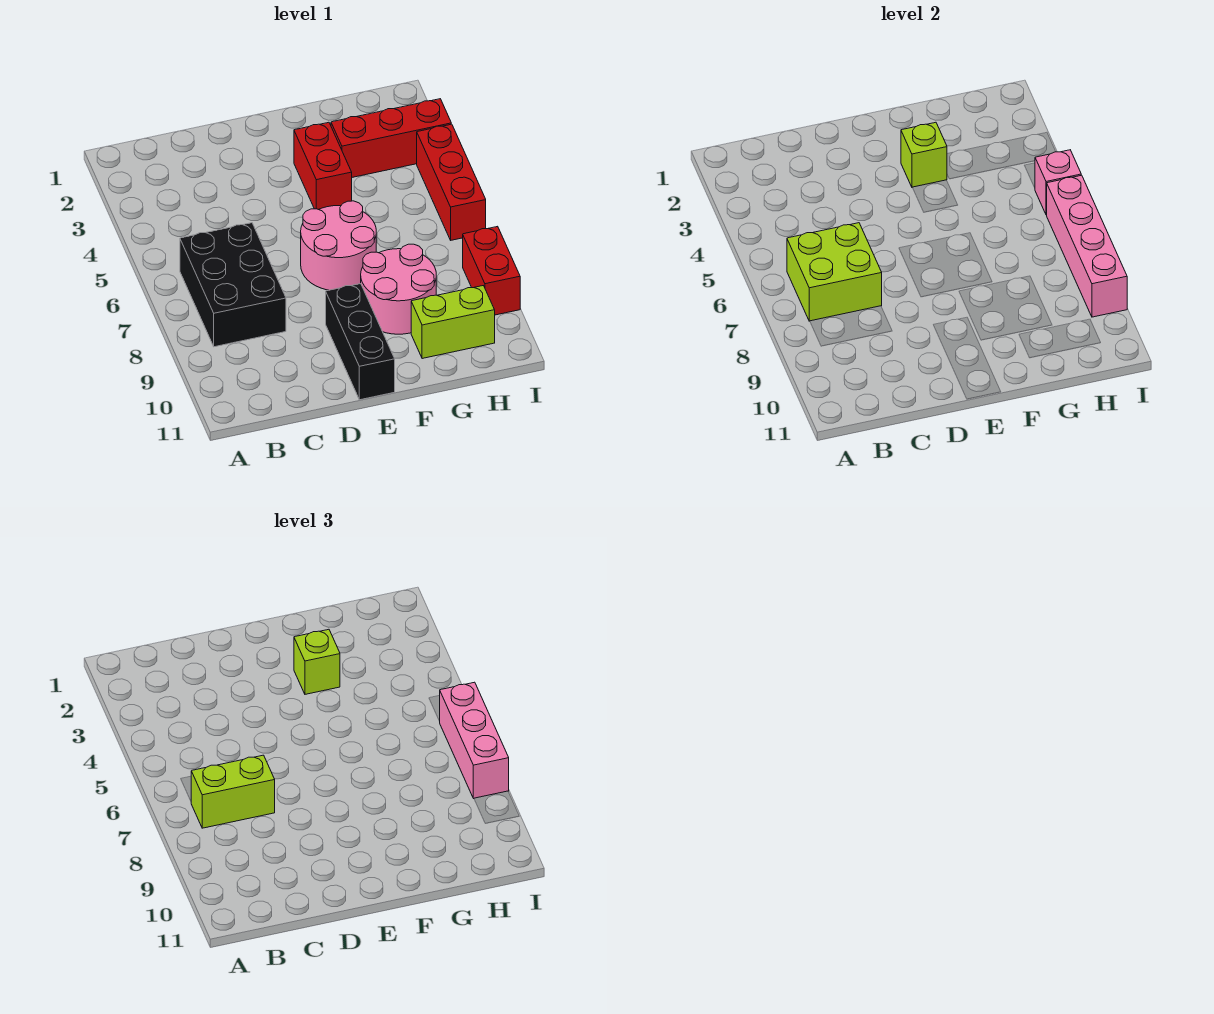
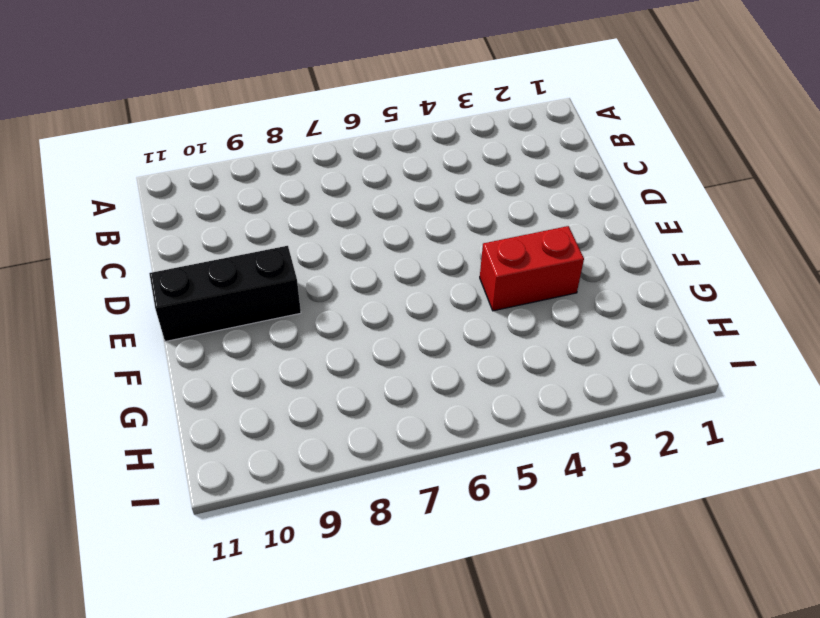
none -> black brick B6:C8 level 1
none -> pink round brick E6:F7 level 1
none -> pink round brick F8:G9 level 1

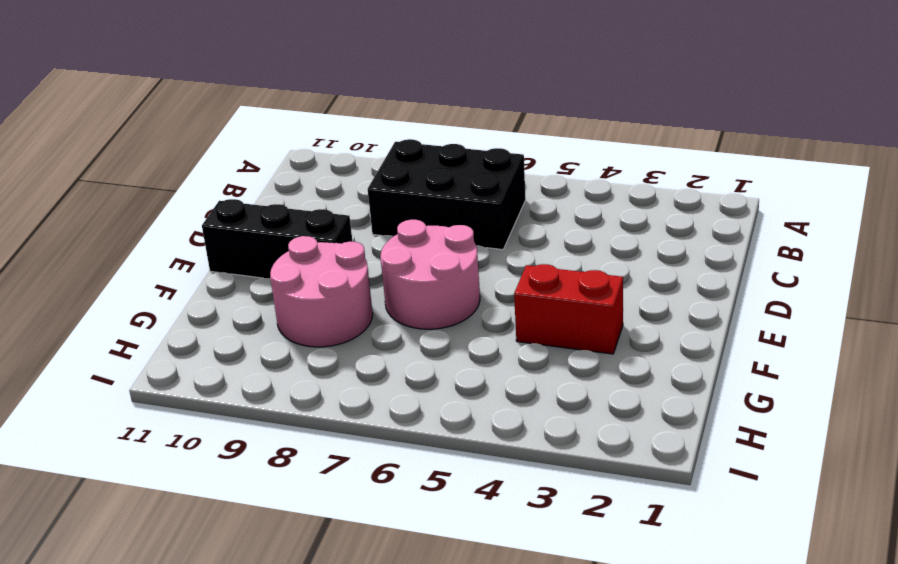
none -> red brick G3:I3 level 1
none -> lime brick G10:H10 level 1
none -> red brick I4:I6 level 1

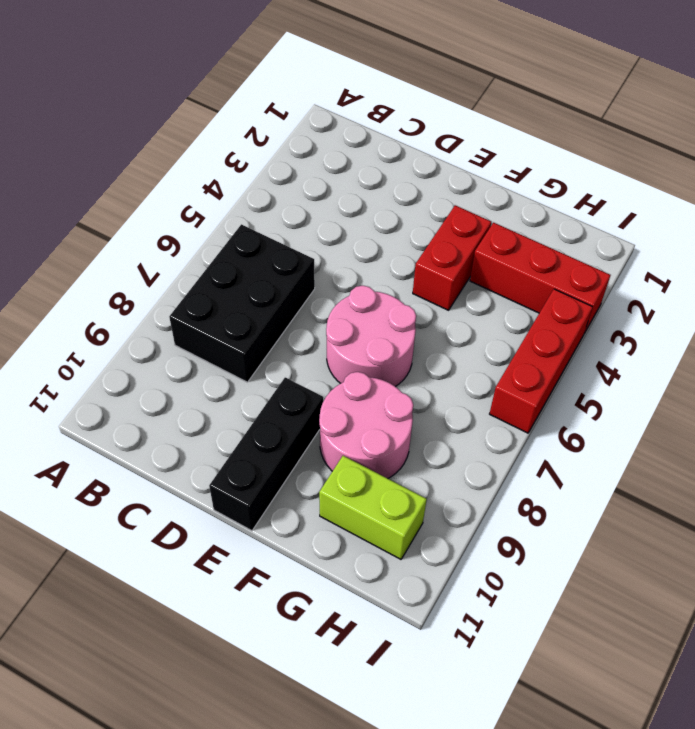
none -> red brick I8:I9 level 1
none -> lime brick B6:C7 level 2
none -> lime brick F3 level 2

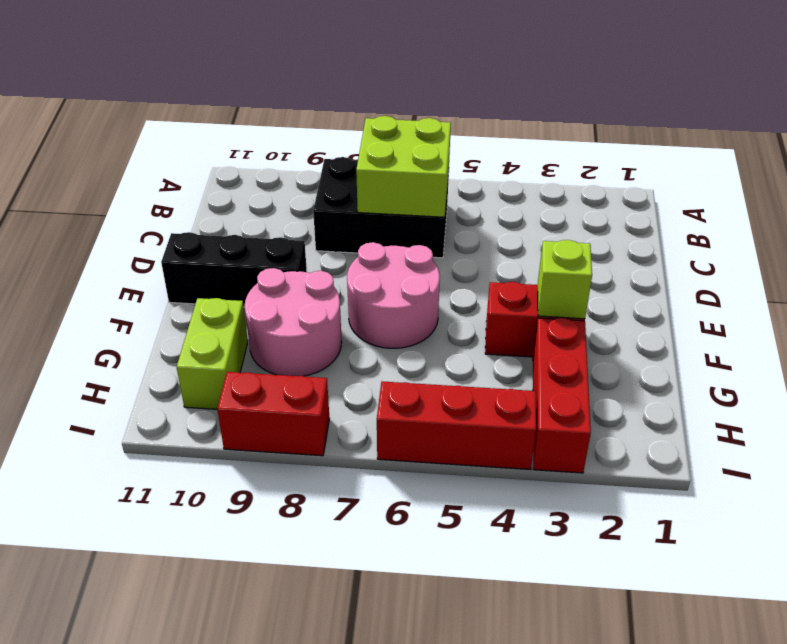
none -> pink brick I5 level 2
none -> pink brick I6:I9 level 2
none -> lime brick B7:C7 level 3

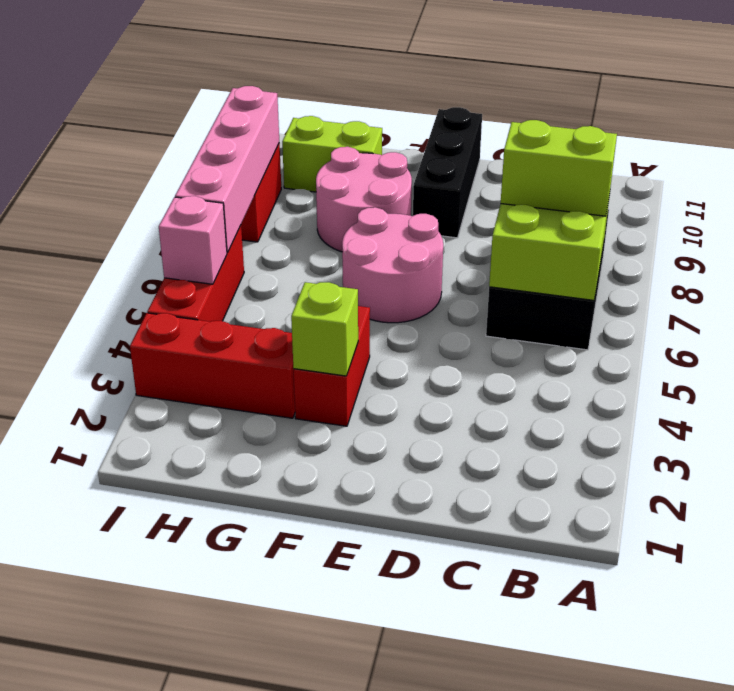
none -> lime brick F3 level 3
none -> pink brick I6:I8 level 3

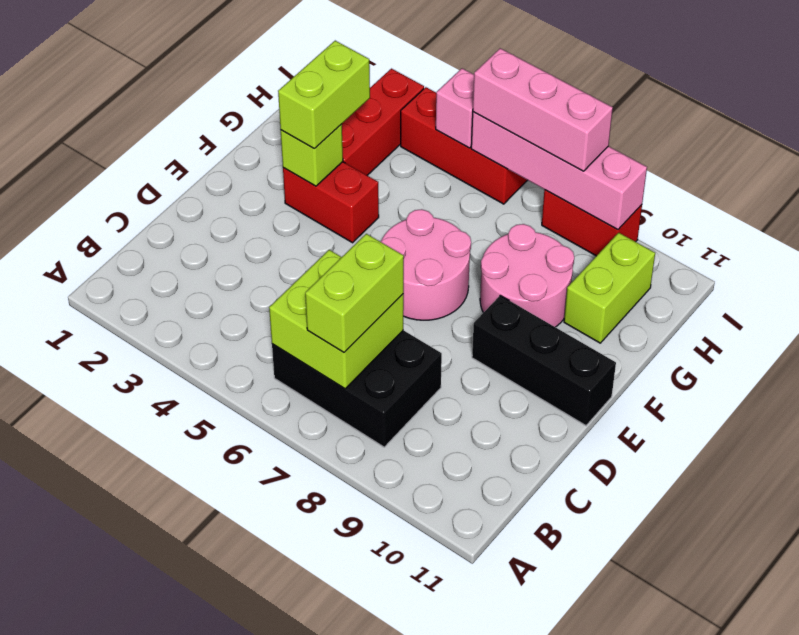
lime brick F3:G3 level 3 -> lime brick F3 level 3

